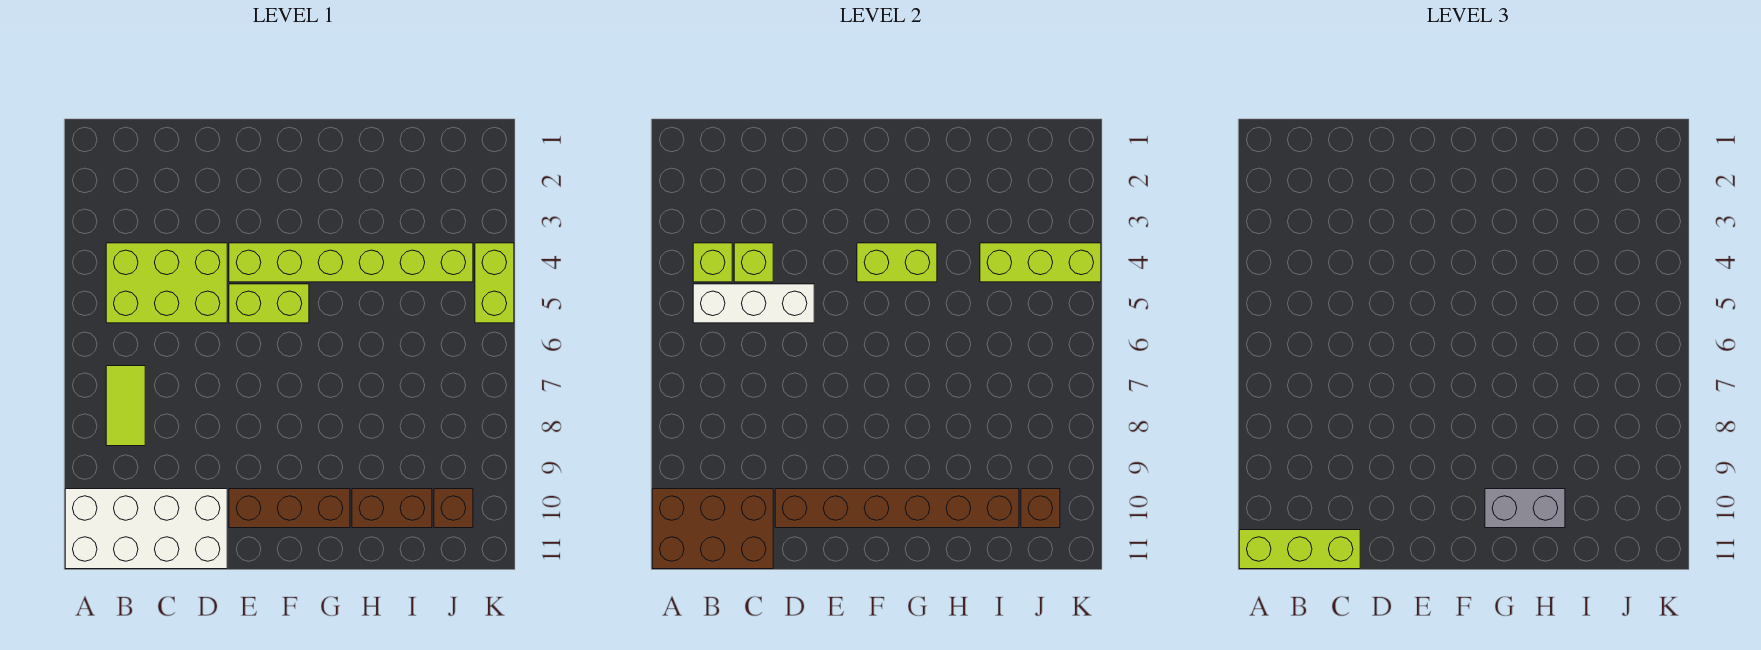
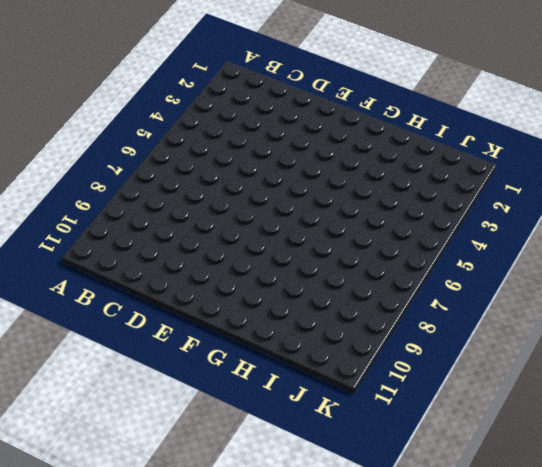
none -> white brick A10:D11 level 1
none -> lime brick B4:D5 level 1
none -> lime tile B7:B8 level 1

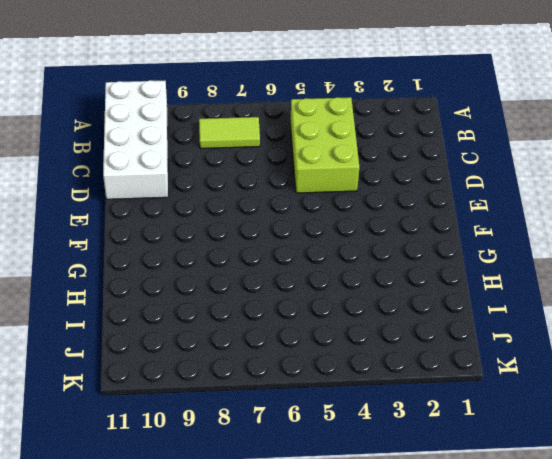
none -> lime brick E4:J4 level 1
none -> lime brick E5:F5 level 1
none -> brown brick E10:G10 level 1

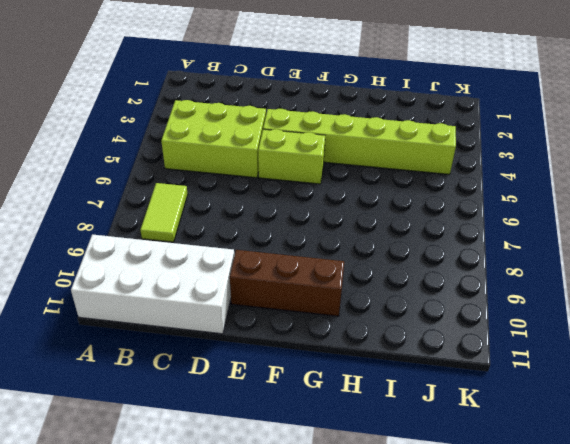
none -> brown brick H10:I10 level 1
none -> brown brick J10 level 1
none -> lime brick K4:K5 level 1

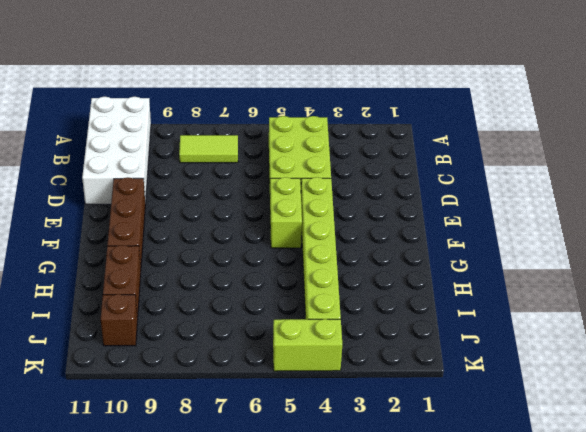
none -> brown brick A10:C11 level 2
none -> lime brick B4 level 2
none -> white brick B5:D5 level 2

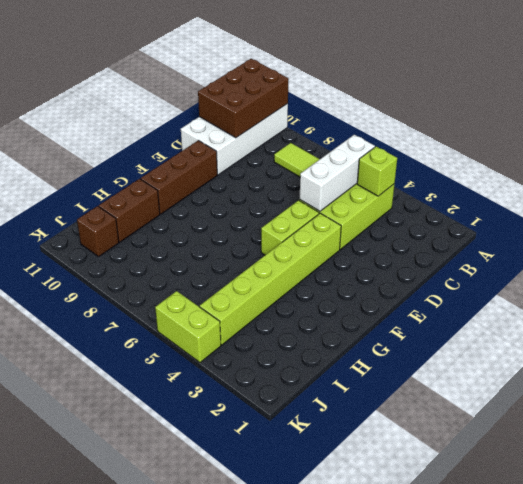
none -> lime brick C4 level 2
none -> brown brick D10:I10 level 2
none -> lime brick F4:G4 level 2

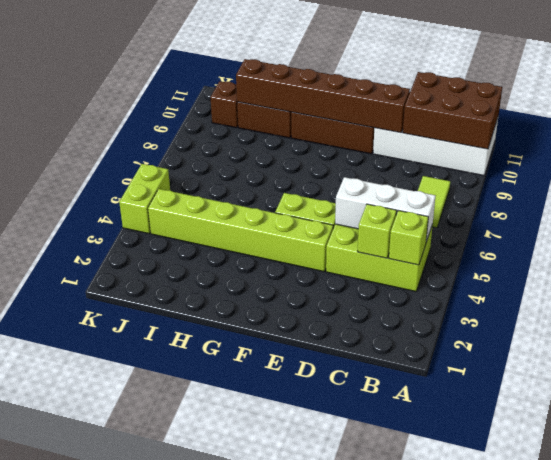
none -> lime brick F4:G4 level 2
none -> lime brick I4:K4 level 2
none -> brown brick J10 level 2

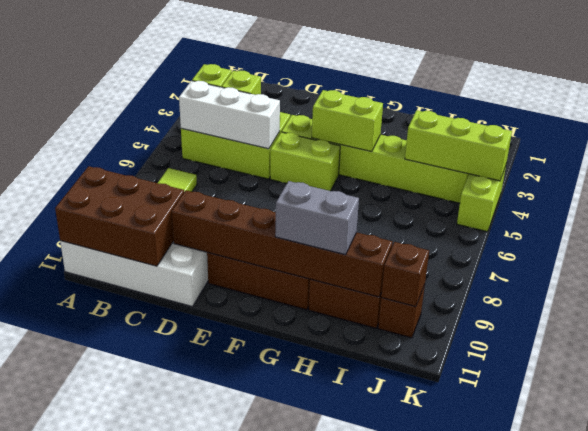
none -> lime brick A11:C11 level 3

